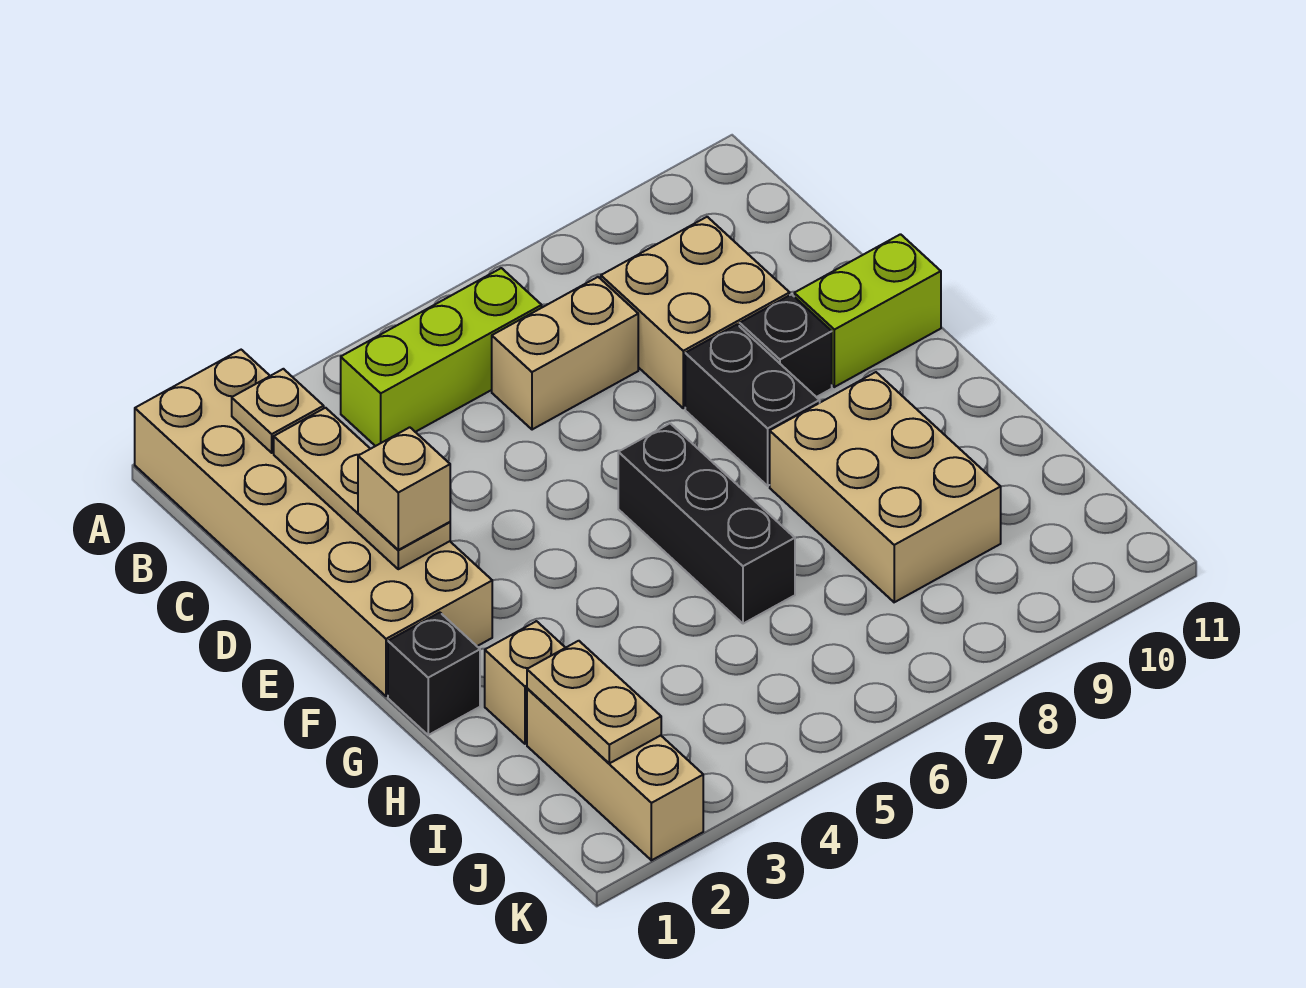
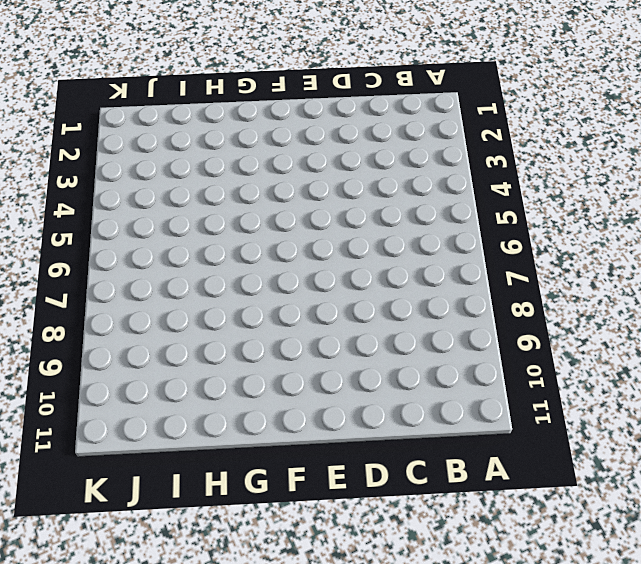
none -> tan brick A1:F2 level 1
none -> lime brick B4:B6 level 1
none -> tan brick C6:C7 level 1

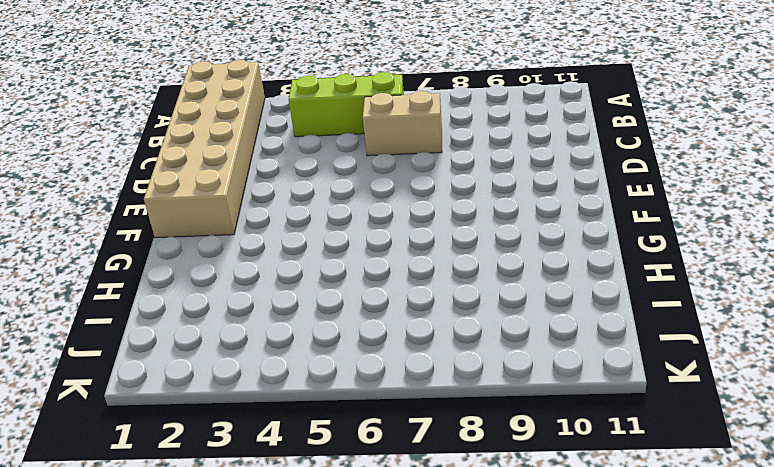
none -> tan brick C8:D9 level 1
none -> black brick E8:F8 level 1
none -> black brick E9 level 1

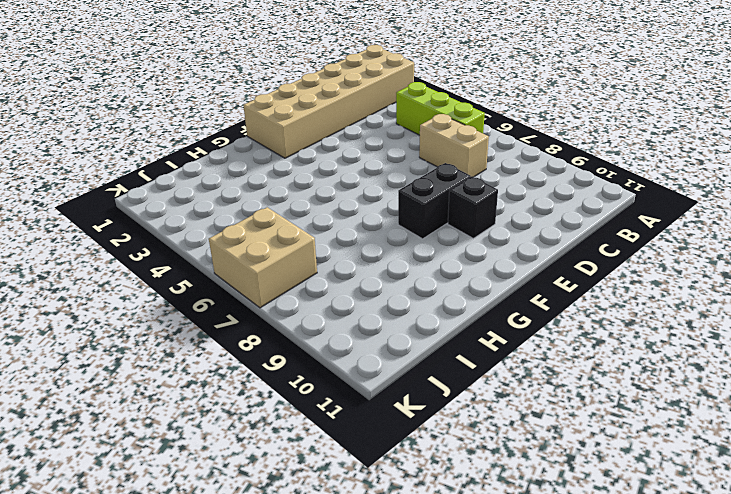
tan brick J6:K7 level 1 -> tan brick C8:D9 level 1
none -> lime brick E10:E11 level 1
none -> black brick F6:H6 level 1
none -> black brick G1 level 1

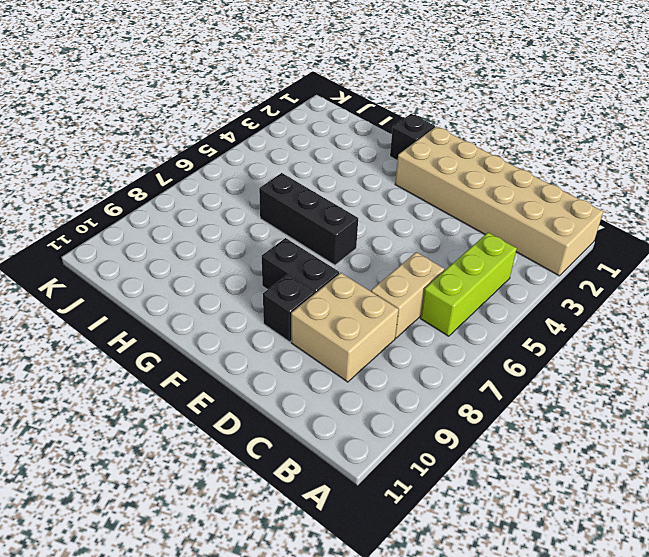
none -> lime brick E10:E11 level 1
none -> tan brick G8:I9 level 1
none -> tan brick H2 level 1

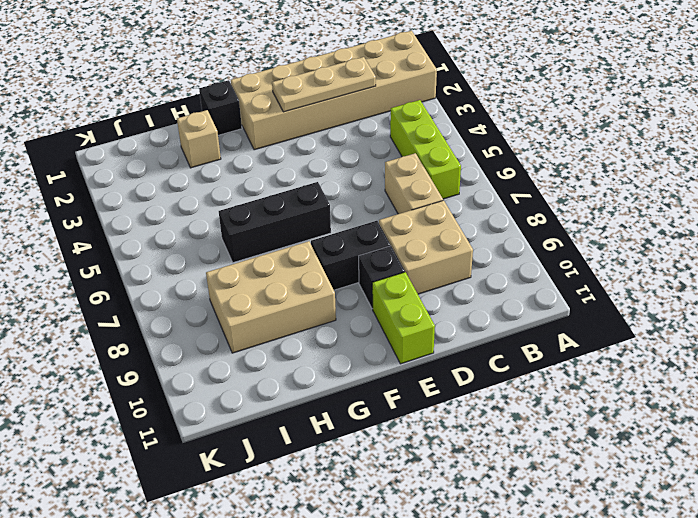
none -> tan brick I2:K2 level 1
none -> tan plate B2 level 2
none -> tan plate I2:J2 level 2

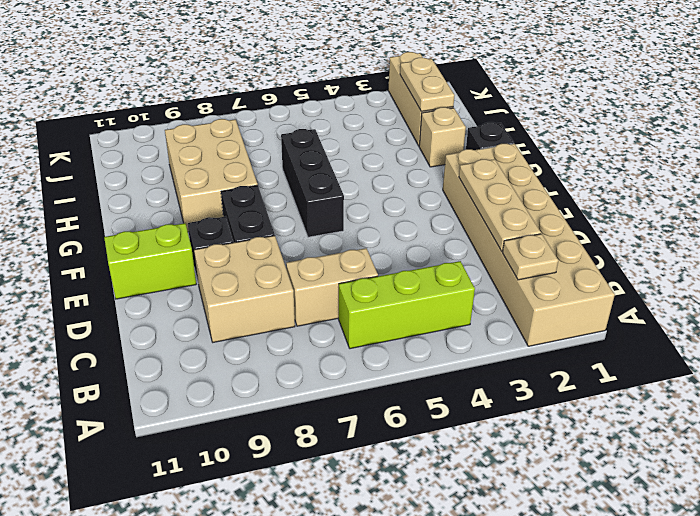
none -> tan brick E2 level 3

